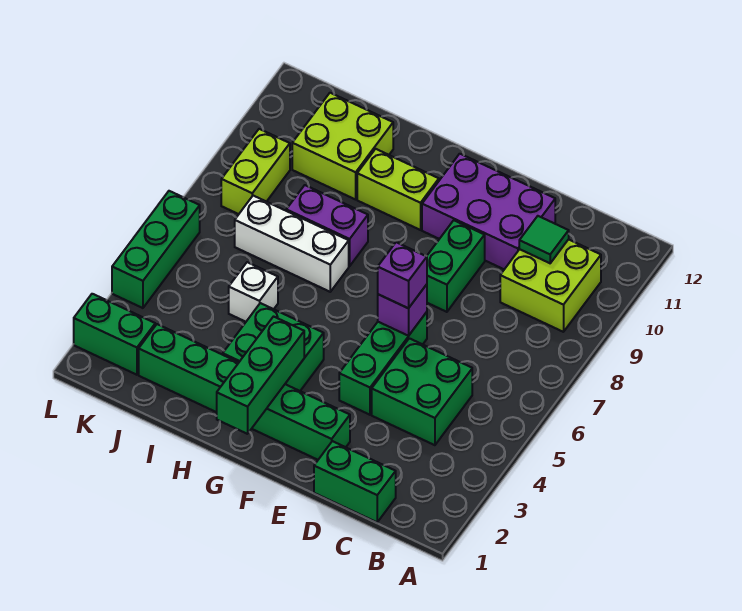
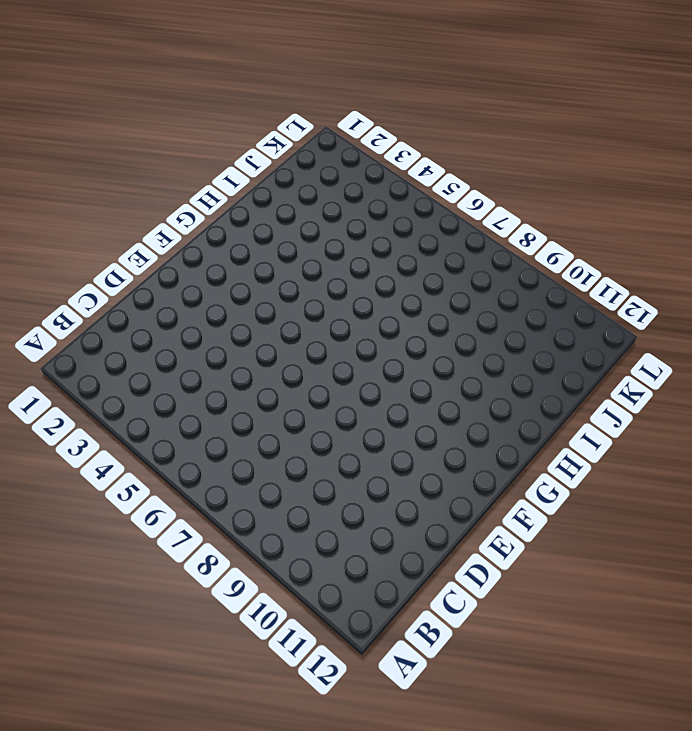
none -> lime brick B9:C10 level 1
none -> green brick C1:D1 level 1
none -> green brick C4:D5 level 1

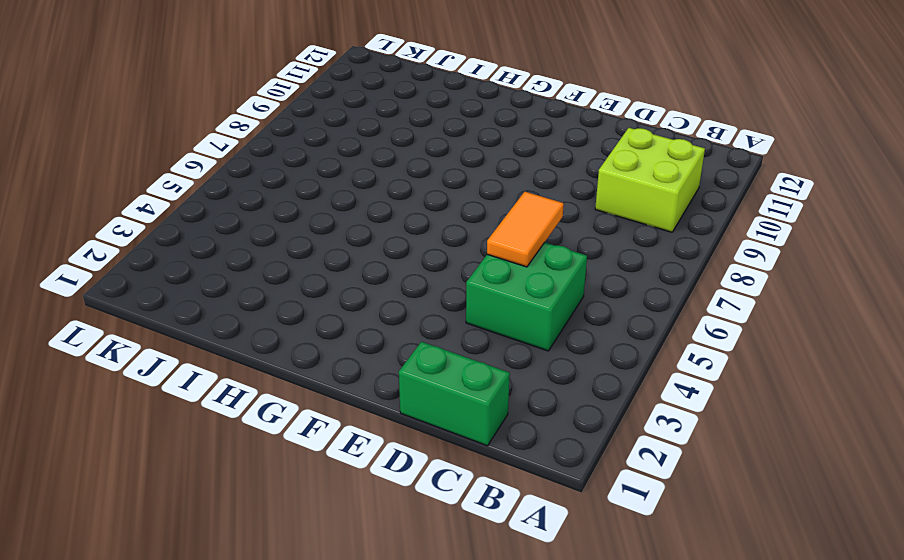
orange tile D5:D6 level 2 -> none
none -> purple brick D10:F11 level 1
none -> green brick E2:J2 level 1
none -> green brick E4:E6 level 1

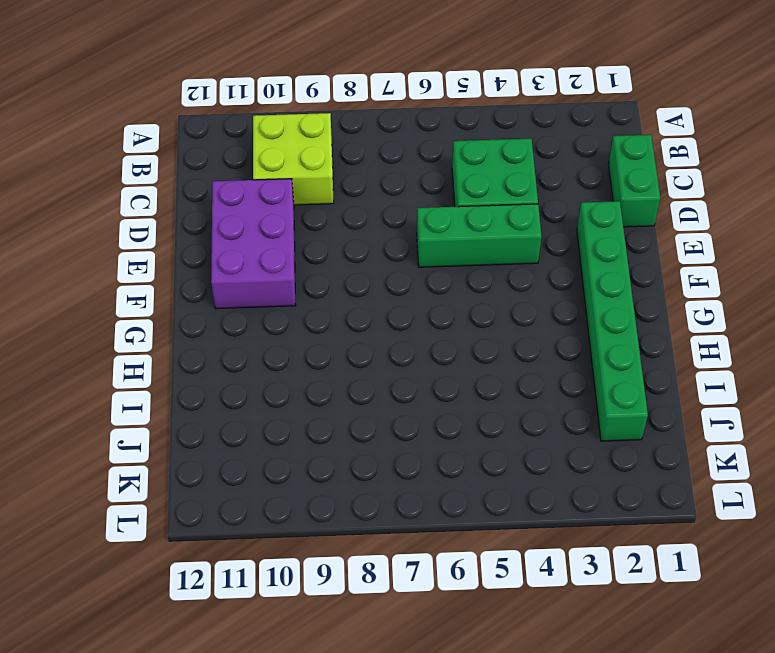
none -> green brick E8:E9 level 1
none -> green brick G3:H4 level 1
none -> lime brick G10:H10 level 1

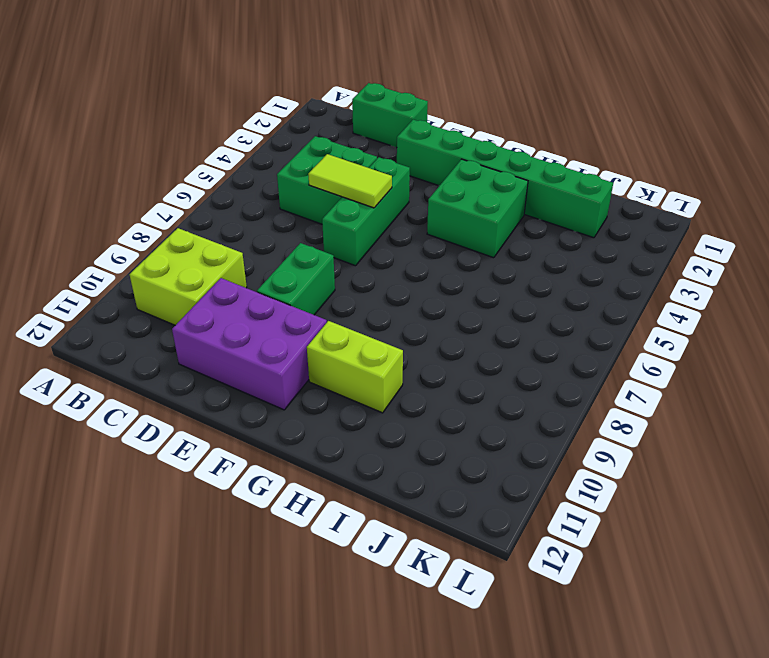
lime tile D5:E5 level 2 -> none
none -> white brick H7:J7 level 1
none -> purple brick H8:I8 level 1
none -> white brick I5 level 1

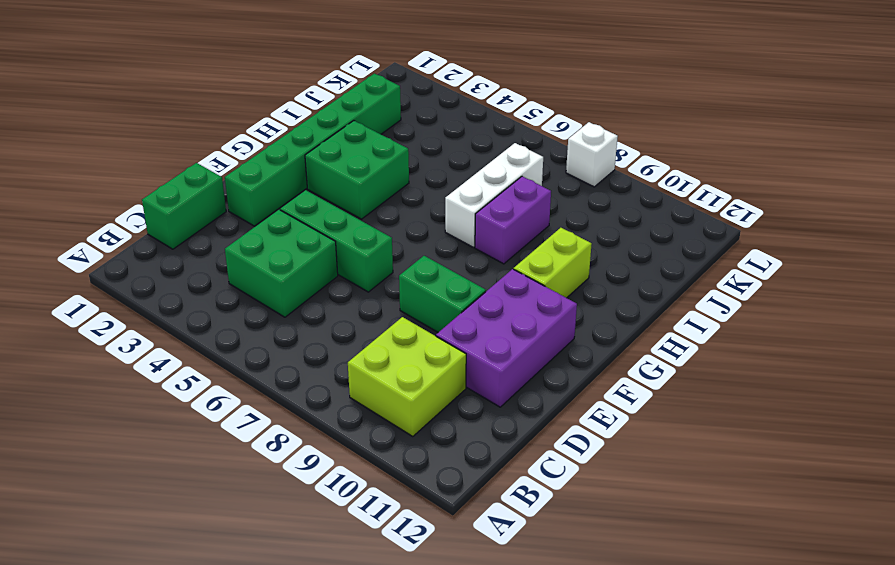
white brick L8 level 1 -> white brick I5 level 1
none -> lime brick I10:J11 level 1
none -> green brick K2:L2 level 1
none -> lime brick K8:K9 level 1

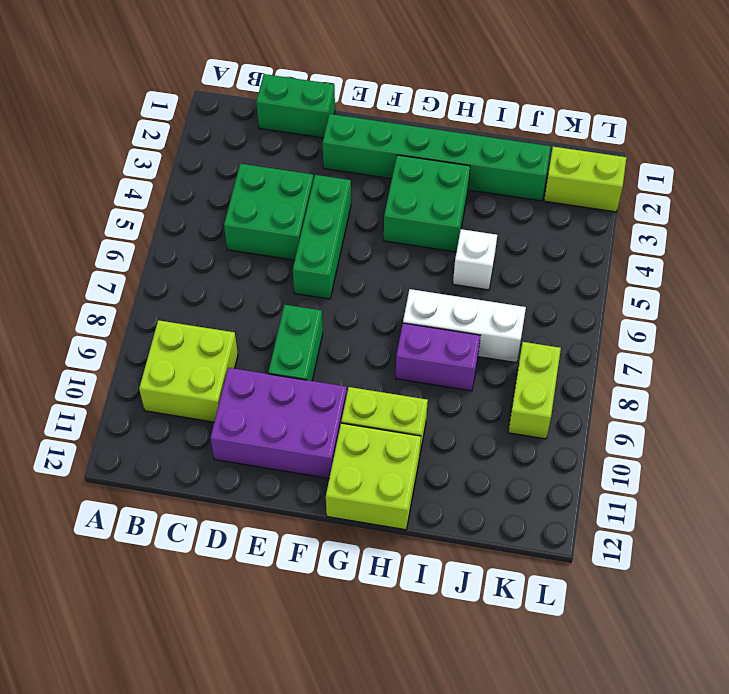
lime brick G11:H12 level 1 -> lime brick I10:J11 level 1
lime brick K2:L2 level 1 -> green brick K2:L2 level 1
none -> green brick L4:L6 level 1
none -> green tile C10 level 2
none -> purple brick E6 level 2

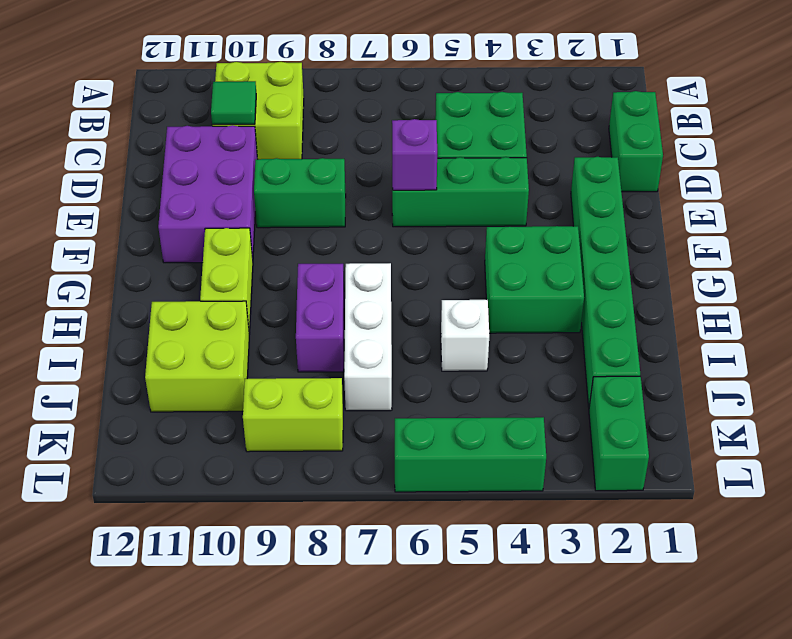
none -> green brick G1:G3 level 2
none -> purple brick E6 level 3

